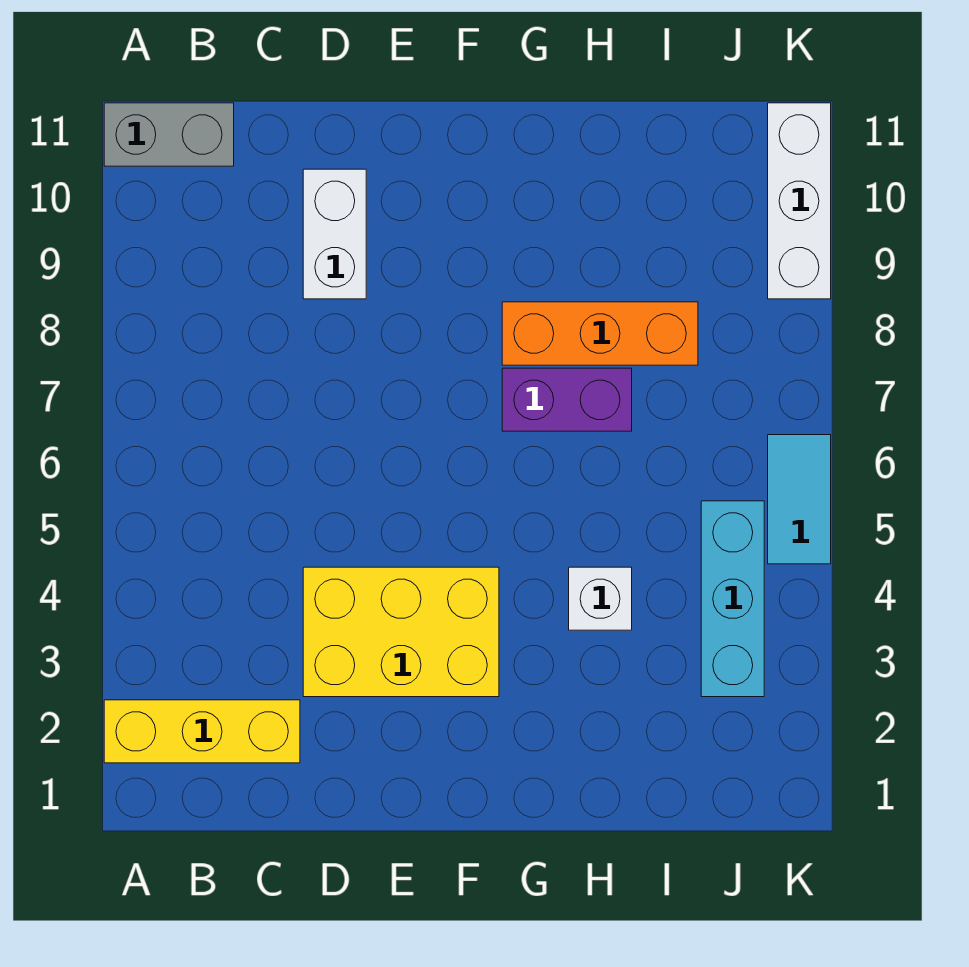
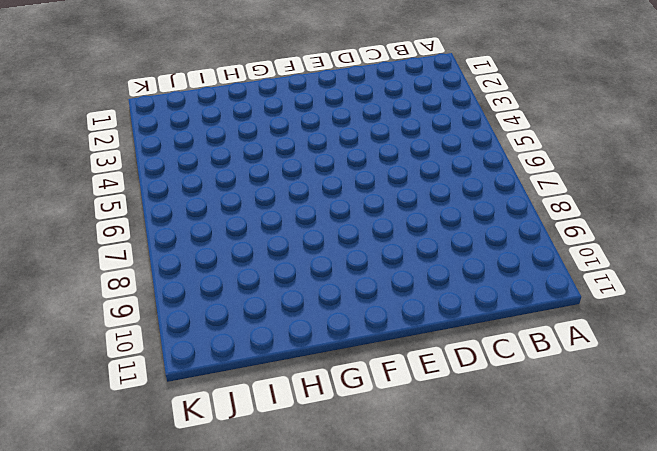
none -> yellow brick A2:C2 level 1
none -> grey brick A11:B11 level 1

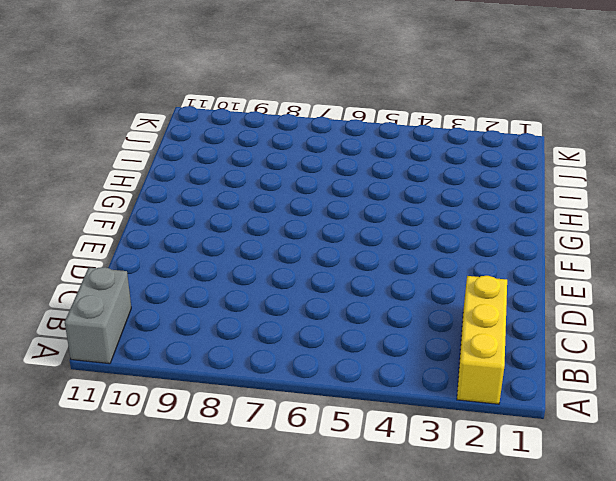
none -> yellow brick D3:F4 level 1
none -> white brick D9:D10 level 1

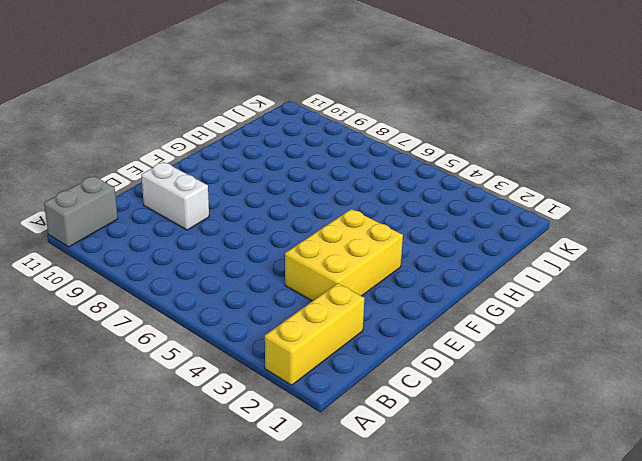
none -> purple brick G7:H7 level 1
none -> orange brick G8:I8 level 1

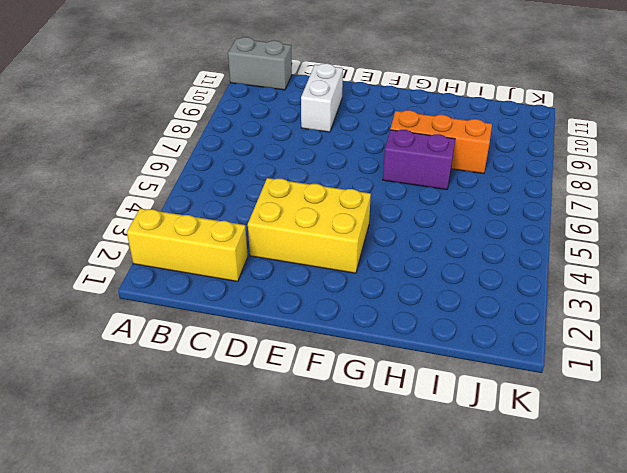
none -> white brick H4 level 1
none -> cyan brick J3:J5 level 1

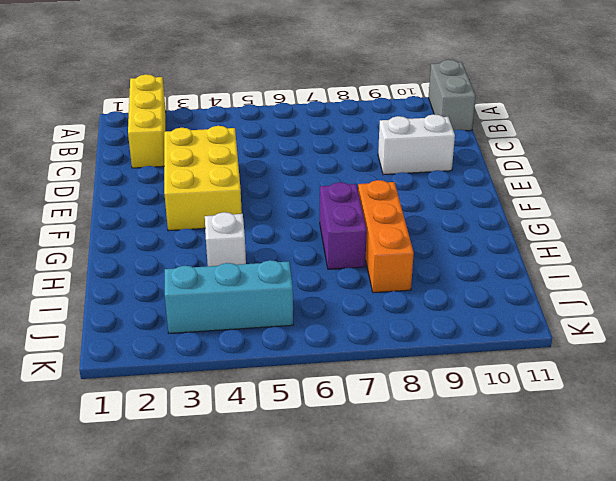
none -> cyan tile K5:K6 level 1
none -> white brick K9:K11 level 1

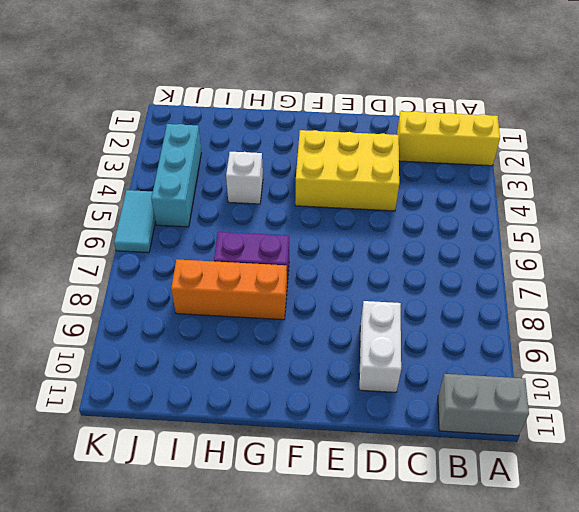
none -> white brick K9:K11 level 1

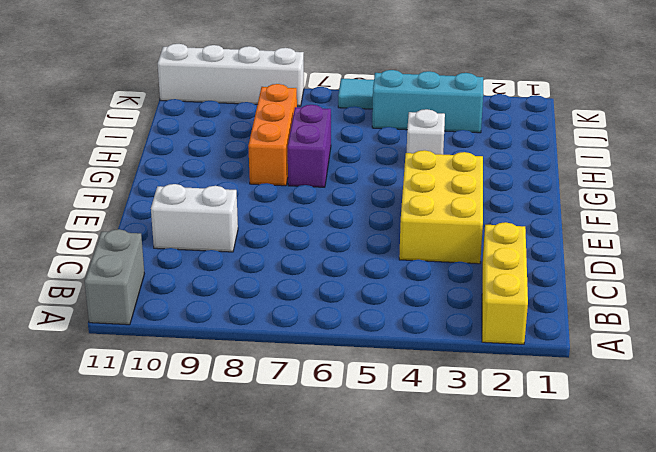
white brick K8:K11 level 1 -> white brick K9:K11 level 1

